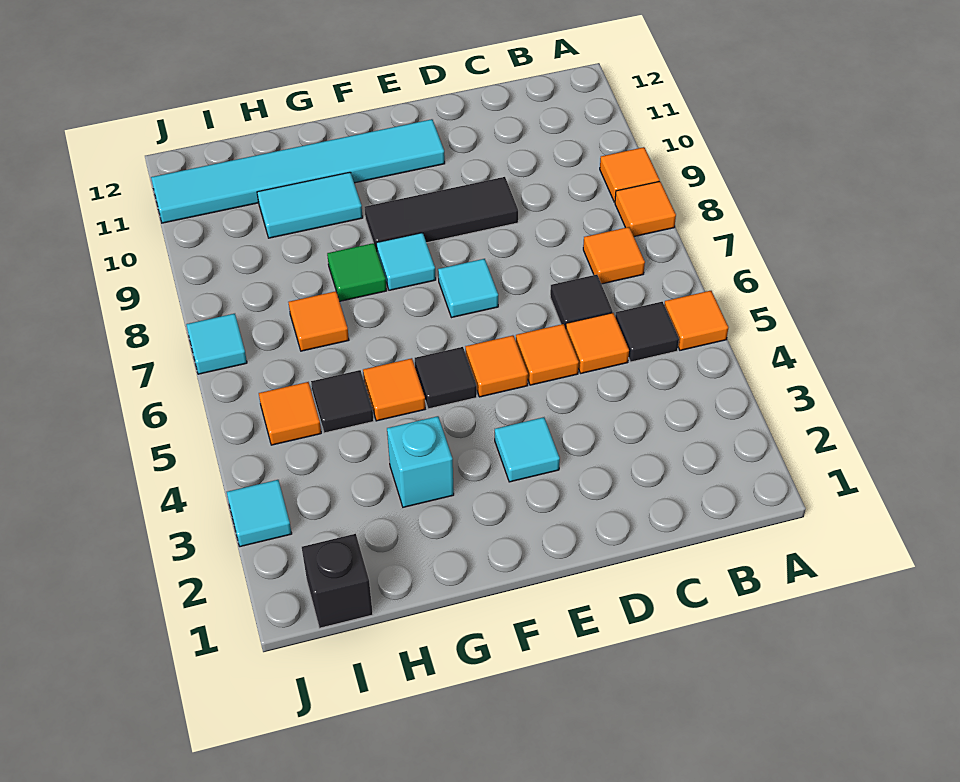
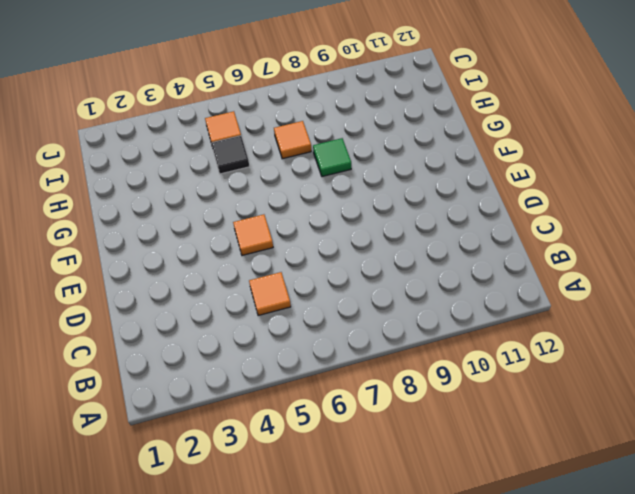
none -> orange tile A5 level 1
none -> orange tile A8 level 1
none -> orange tile A9 level 1

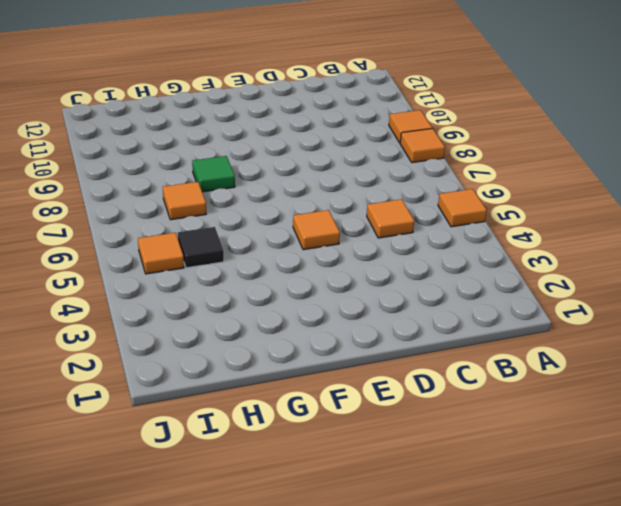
none -> black tile B5 level 1
none -> orange tile B7 level 1
none -> black tile C6 level 1

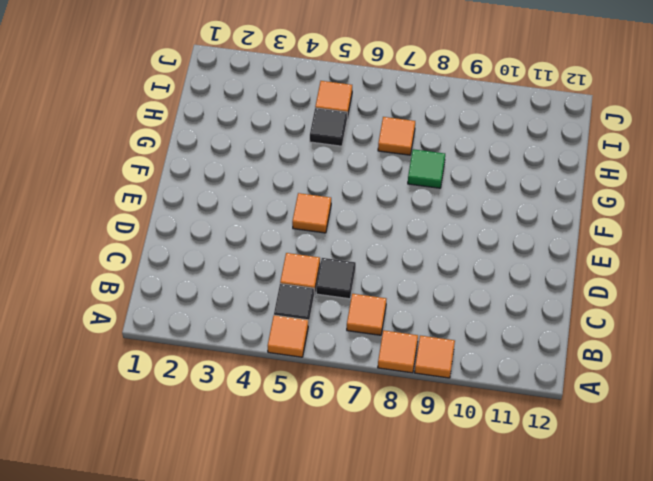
none -> orange tile D5 level 1
none -> black tile D9:F9 level 1
none -> cyan tile E3 level 1

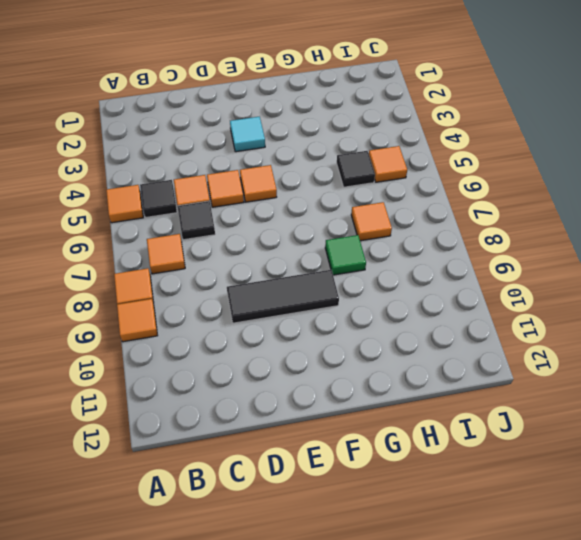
none -> cyan tile E7 level 1
none -> cyan tile E11:J11 level 1
none -> black tile F5 level 1

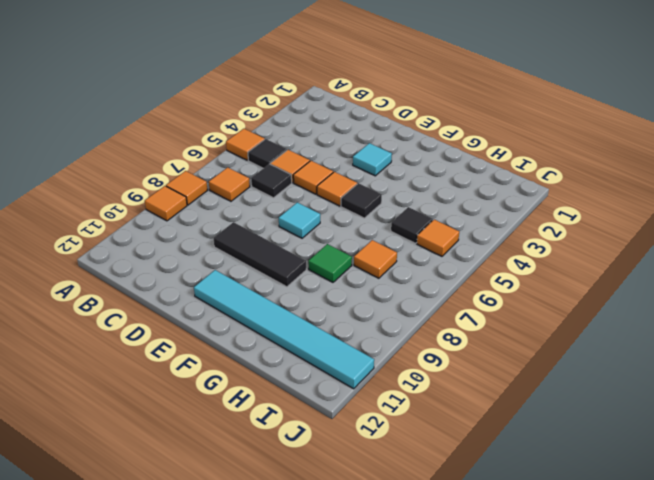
none -> cyan tile F8 level 1
none -> cyan brick G3 level 1
none -> orange tile G5 level 1

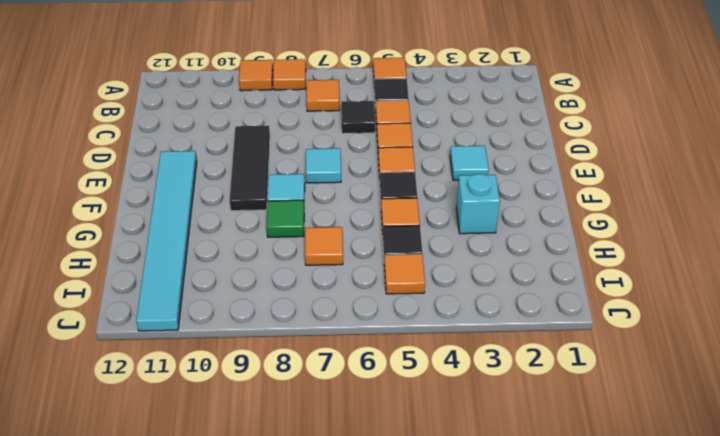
none -> cyan tile G10:H10 level 1
none -> black brick I1 level 1
none -> cyan tile J3 level 1

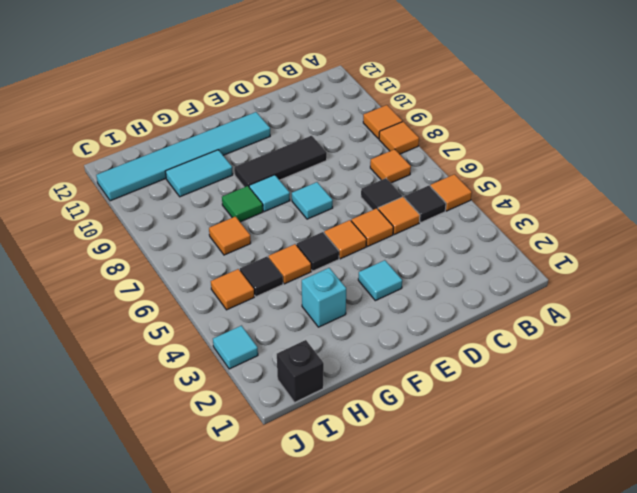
none -> cyan tile J7 level 1

